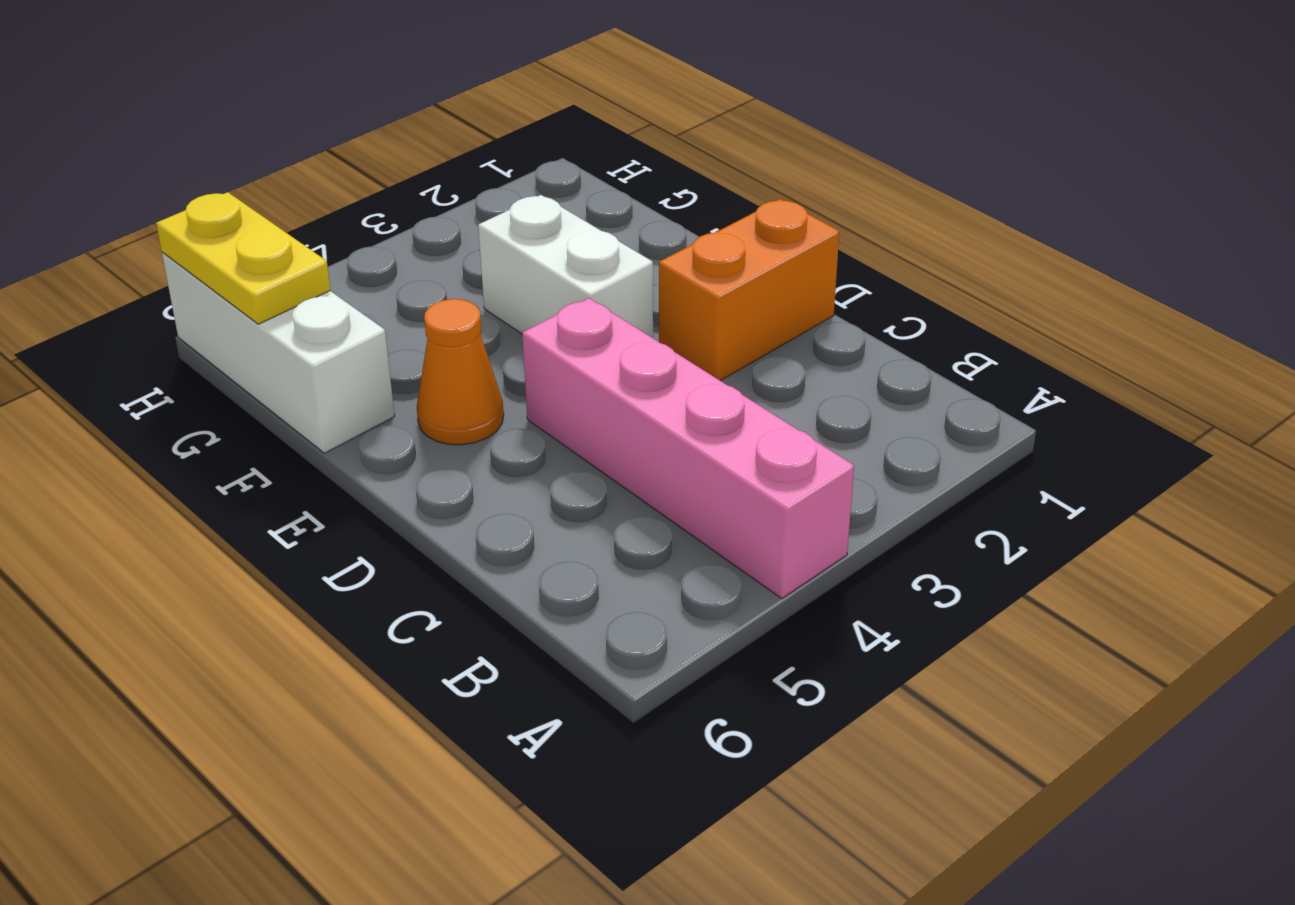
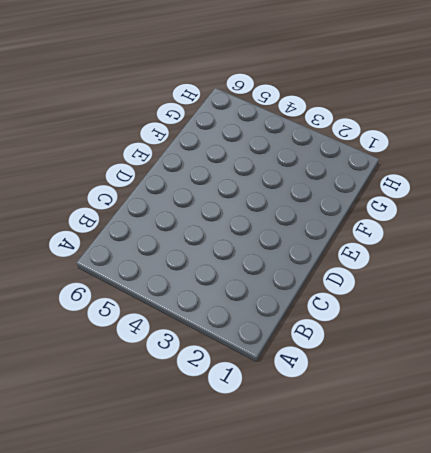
none -> pink brick A4:D4 level 1
none -> orange brick D1:D2 level 1

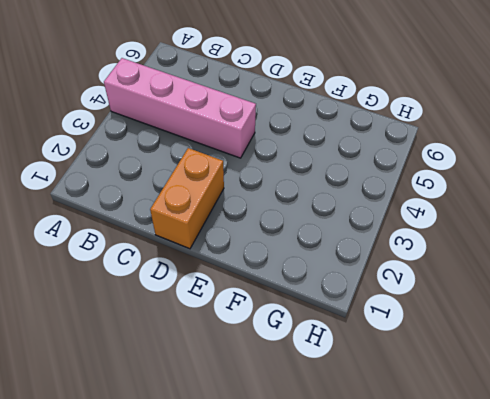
none -> white brick E3:F3 level 1
none -> orange cone E5 level 1

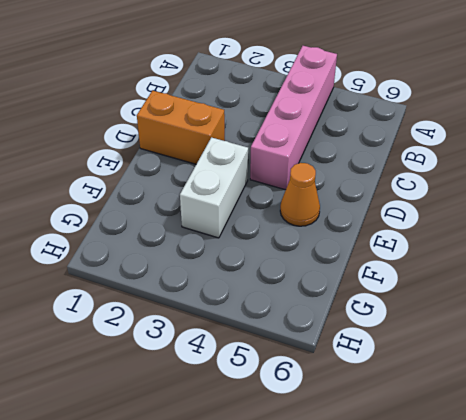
none -> white brick F6:H6 level 1
none -> yellow plate G6:H6 level 2

